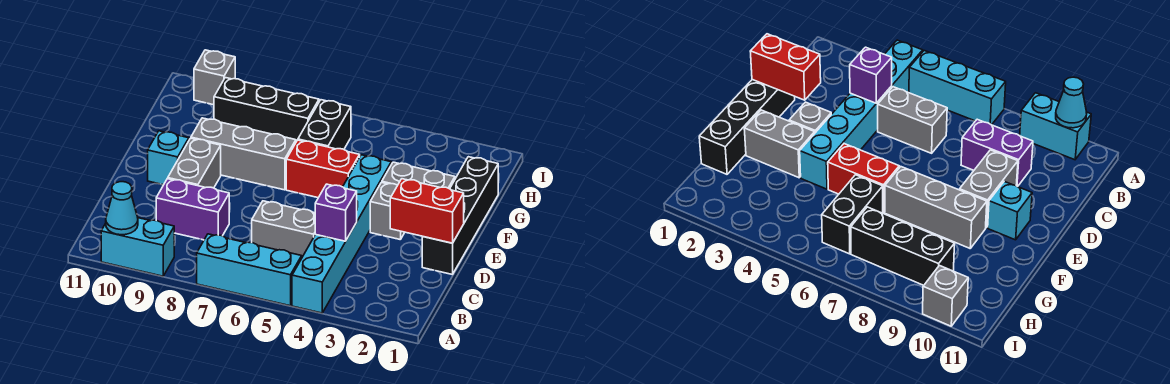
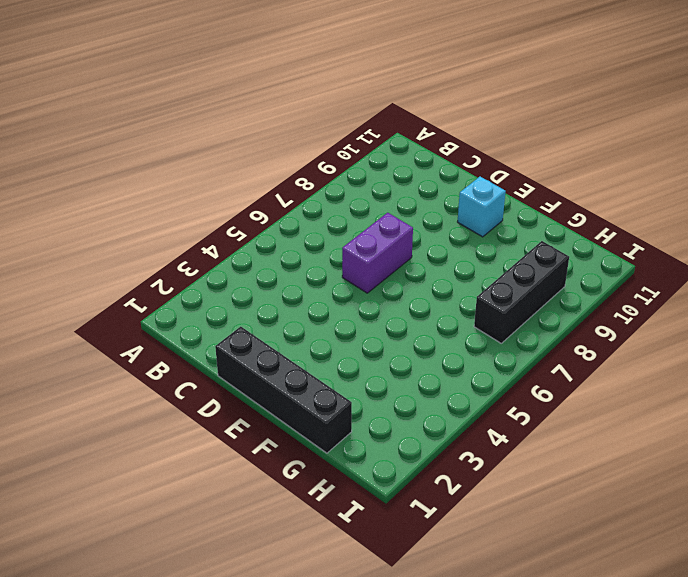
purple brick D6:D7 level 1 -> purple brick C8:C9 level 1
none -> cyan brick A4:F4 level 1
none -> cyan brick A5:A7 level 1
none -> cyan brick A9:A10 level 1

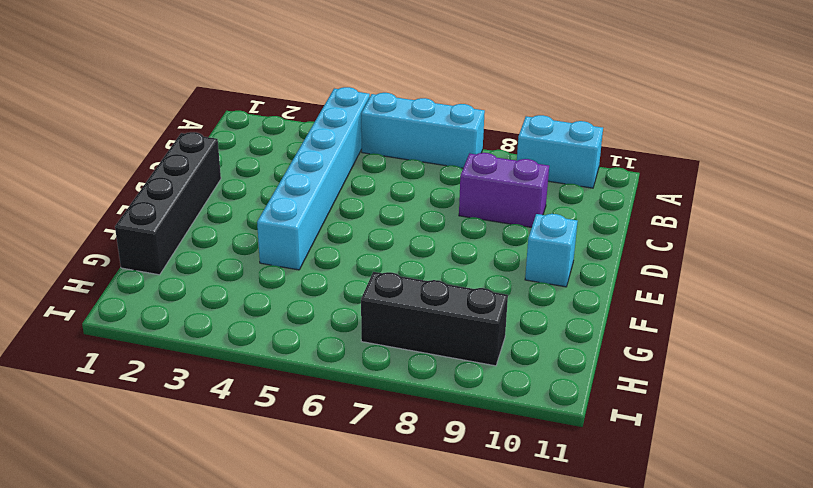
none -> grey brick C5:C6 level 1
none -> grey brick D9:E9 level 1
none -> grey brick E3 level 1

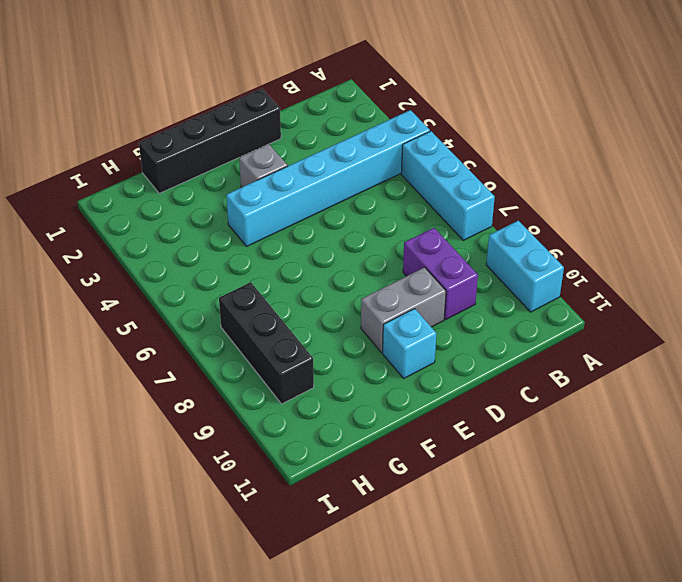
none -> grey brick C5:C6 level 1
none -> grey brick F2:F3 level 1
none -> red brick F5:F6 level 1

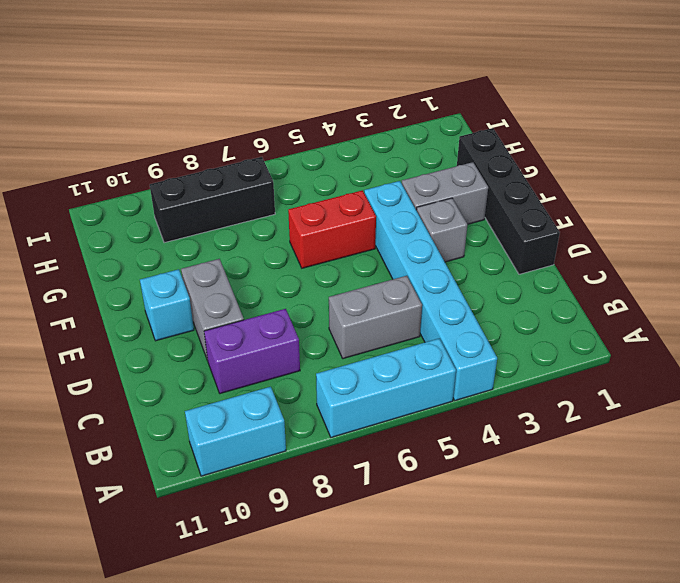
none -> grey brick F7:F9 level 1
none -> black brick G6:H6 level 1
none -> grey brick I10 level 1

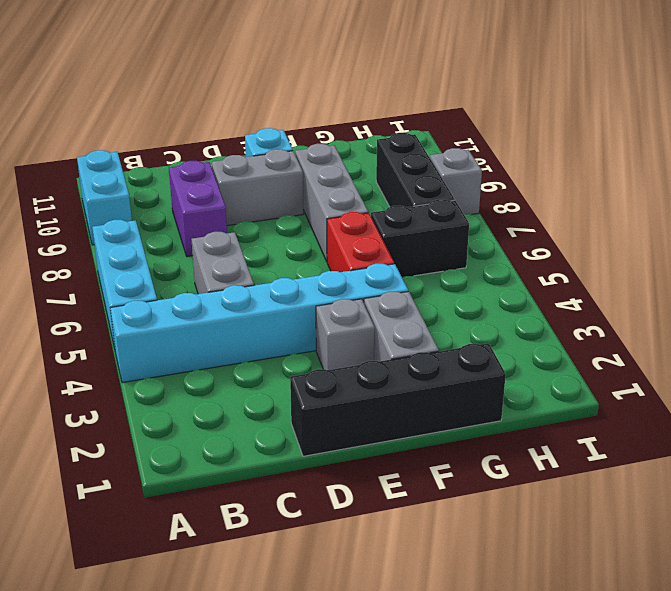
grey brick I8 level 1 -> grey brick I10 level 1
none -> cyan cone A10 level 2
none -> purple brick C4 level 2
none -> red brick D1:D2 level 2

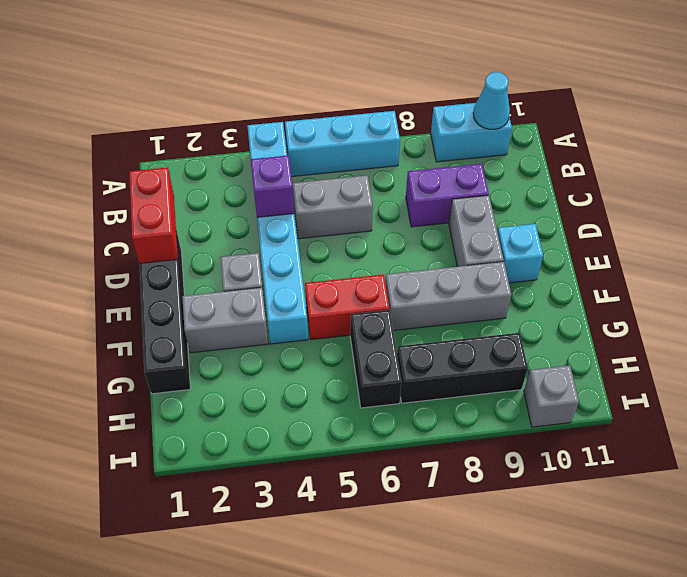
red brick C1:D1 level 2 -> red brick D1:D2 level 2

